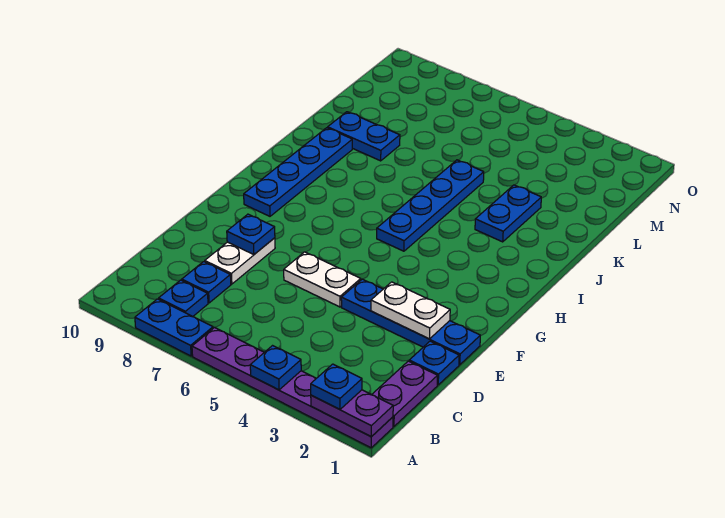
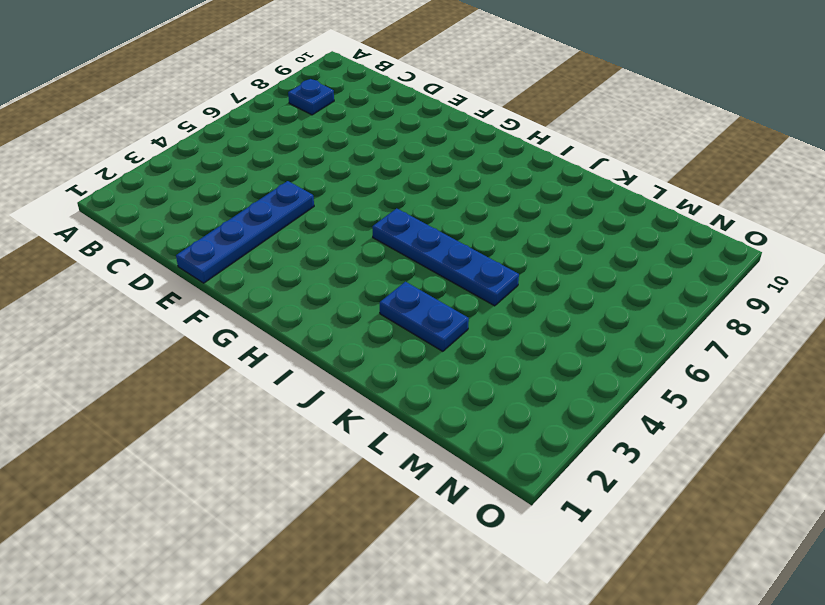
none -> purple plate A1:A6 level 1
none -> blue plate A7:A8 level 1
none -> purple plate B1:C1 level 1

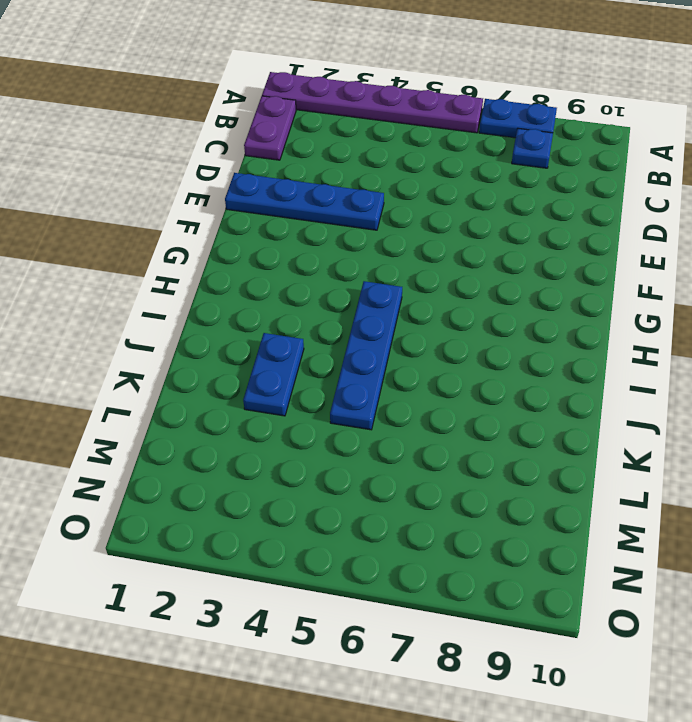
none -> blue plate C8 level 1
none -> blue plate D1 level 1
none -> white plate D8:E8 level 1

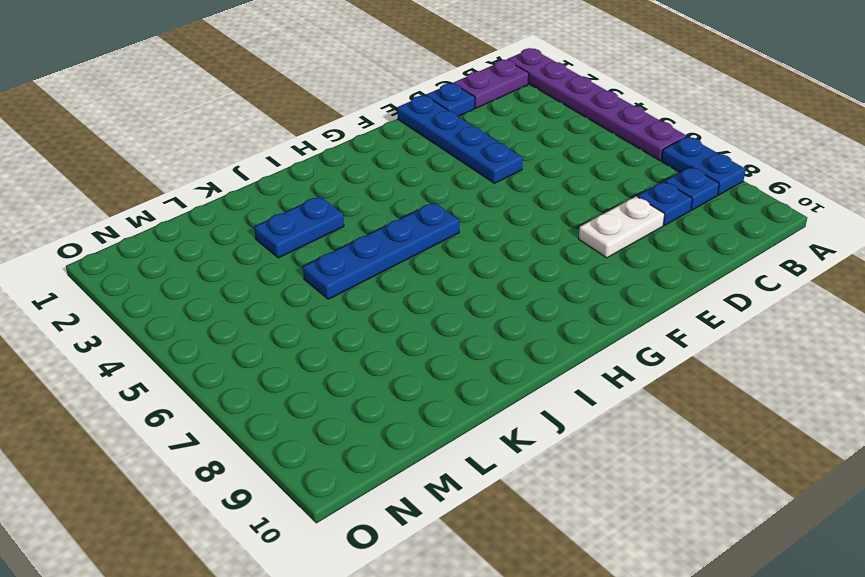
none -> white plate E5:E6 level 1
none -> blue plate G9:J9 level 1
none -> blue plate K8:K9 level 1

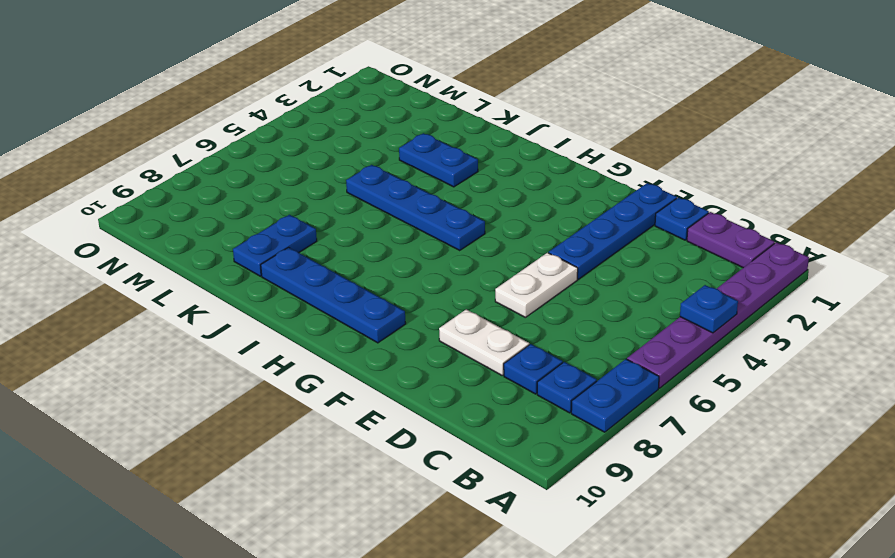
none -> purple plate A1:A2 level 2
none -> white plate E2:E3 level 2
none -> blue plate E8 level 2

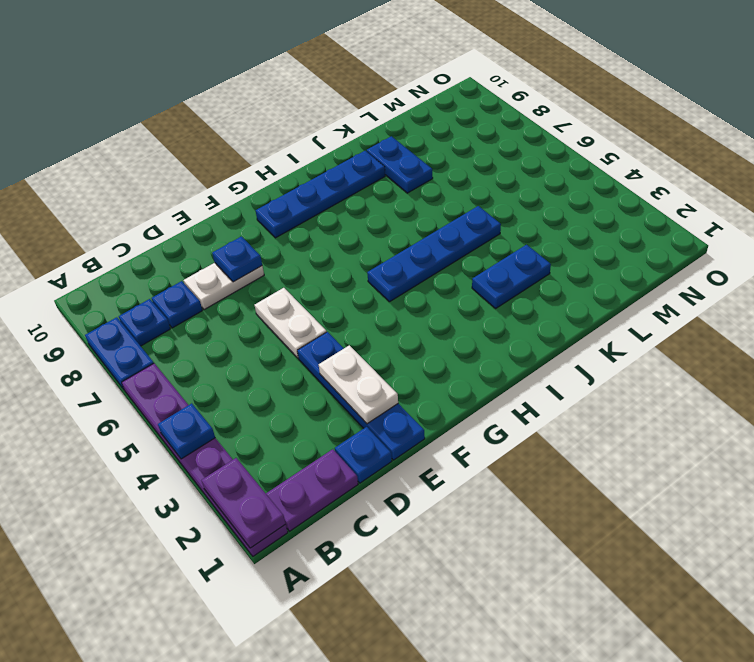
none -> blue plate A2 level 3

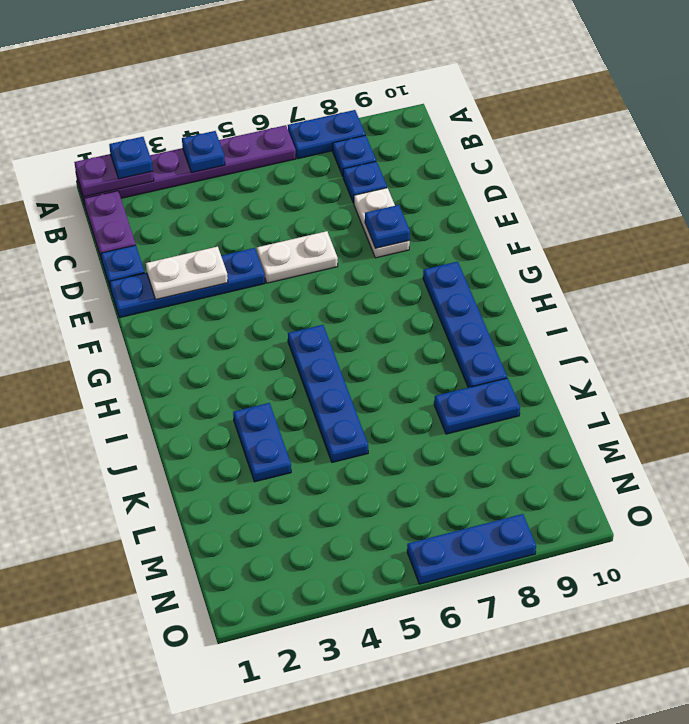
blue plate O6:O8 level 1 -> none

